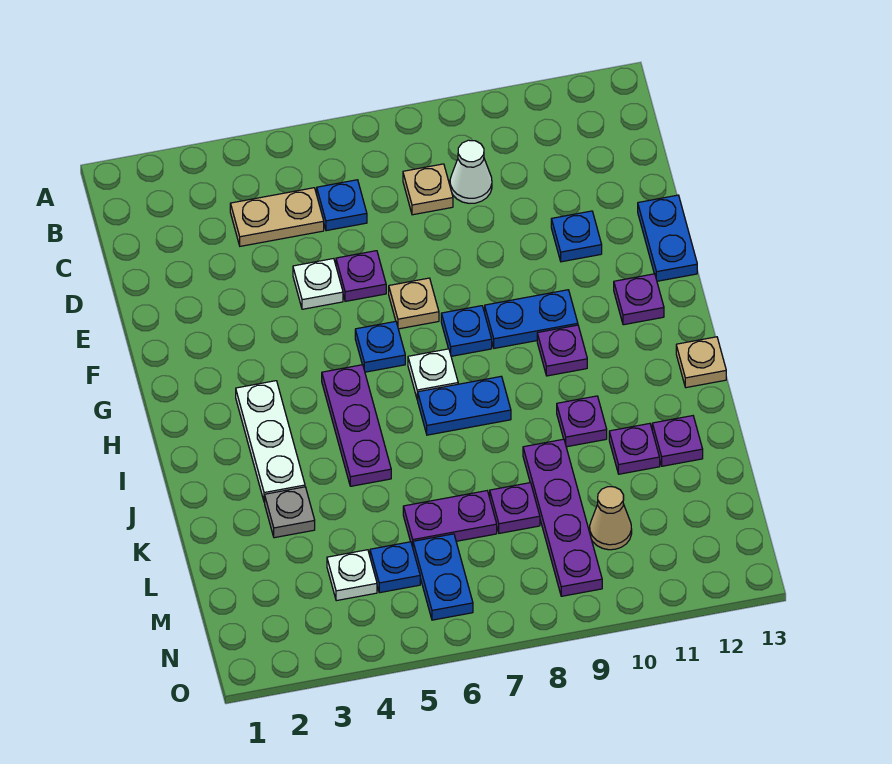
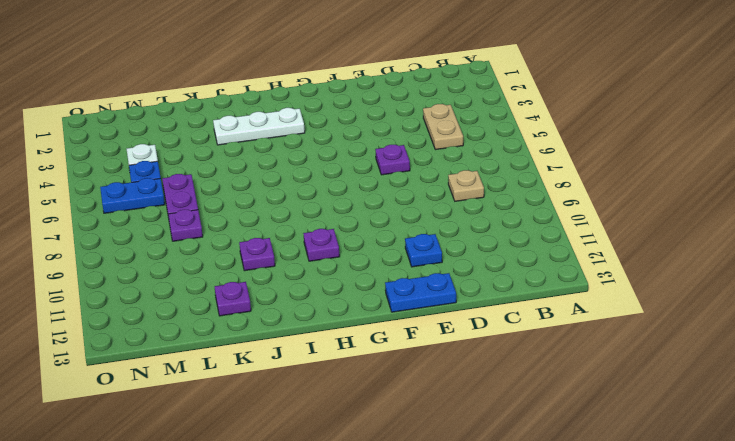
none -> blue plate C6 level 1
none -> white cone C9 level 1
none -> white plate E5 level 1
none -> tan plate F7 level 1

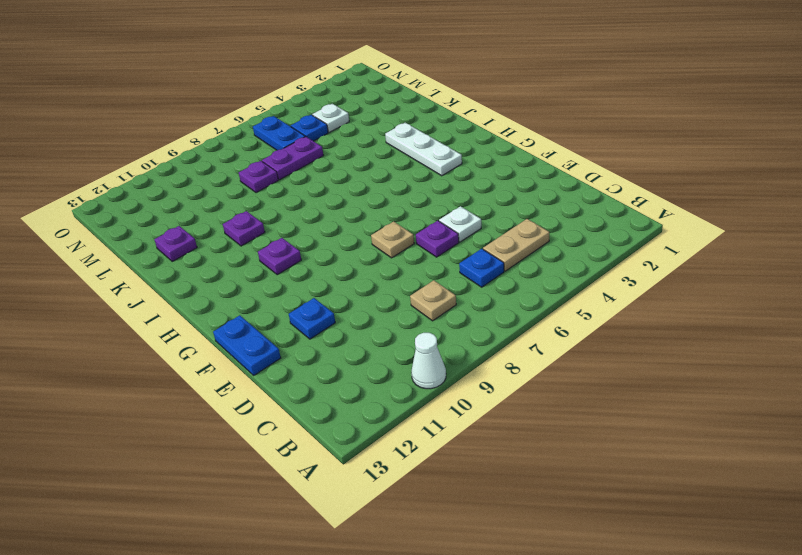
white cone A10 level 1 -> white cone C9 level 1
none -> blue plate G6 level 1
none -> blue plate G8 level 1
none -> blue plate G9:G10 level 1
none -> purple plate G12 level 1

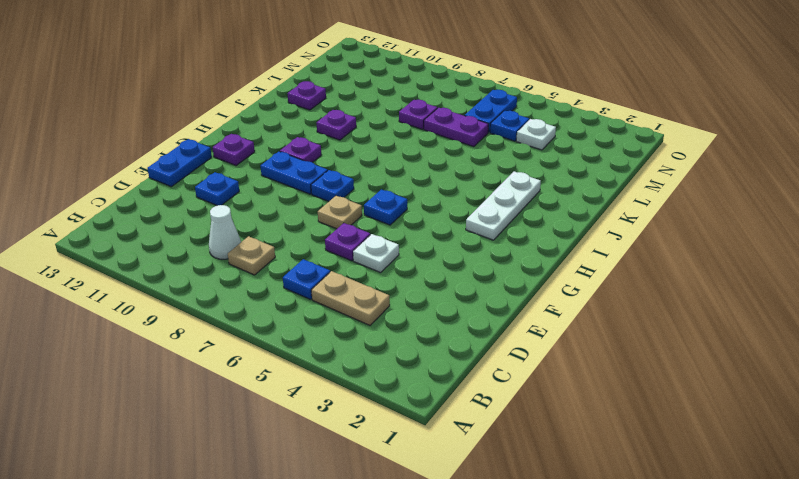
none -> purple plate H5:J5 level 1
none -> white plate H7 level 1
none -> blue plate I7:I8 level 1
none -> tan plate I13 level 1

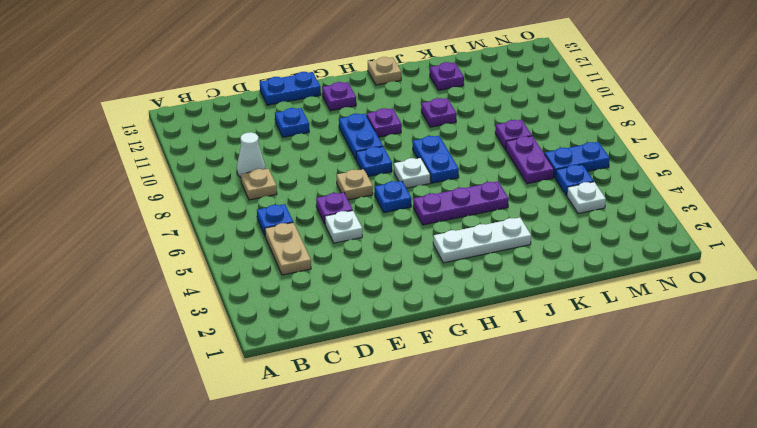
none -> grey plate K3 level 1
none -> purple plate K9:N9 level 1
none -> purple plate K11 level 1
none -> tan cone M10 level 1

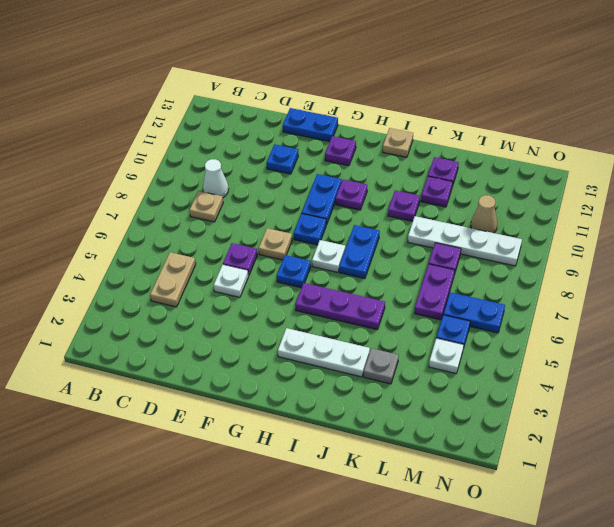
white plate K9:N9 level 1 -> purple plate K9:N9 level 1
none -> blue plate C6 level 1

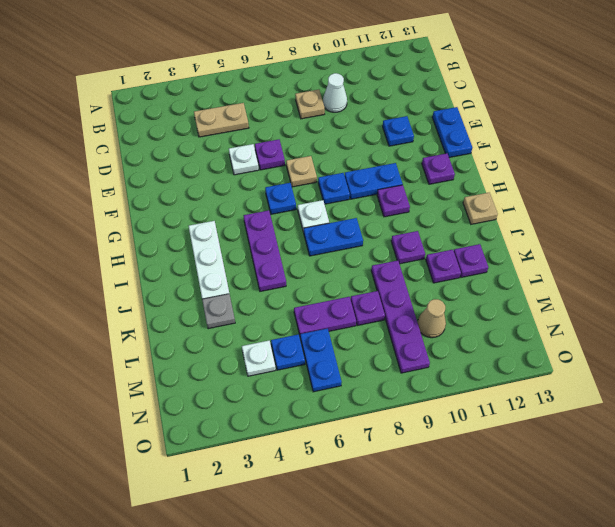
none -> blue plate C6 level 1

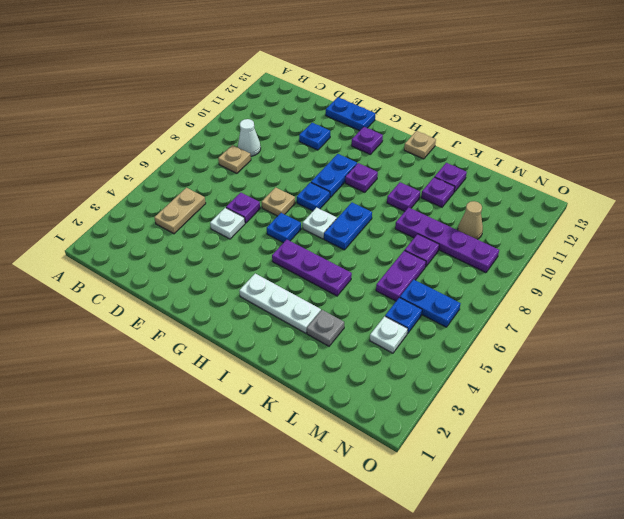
none -> blue plate C6 level 1

